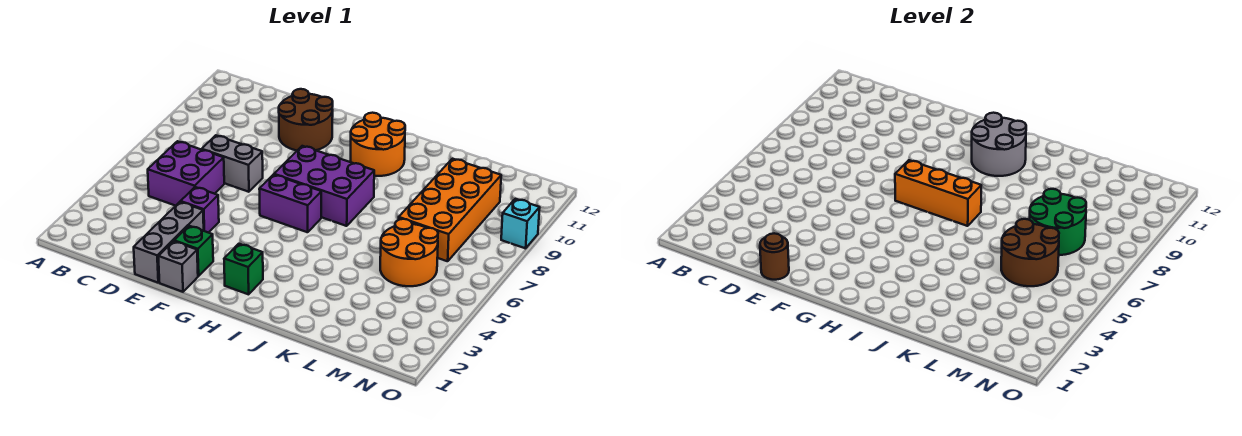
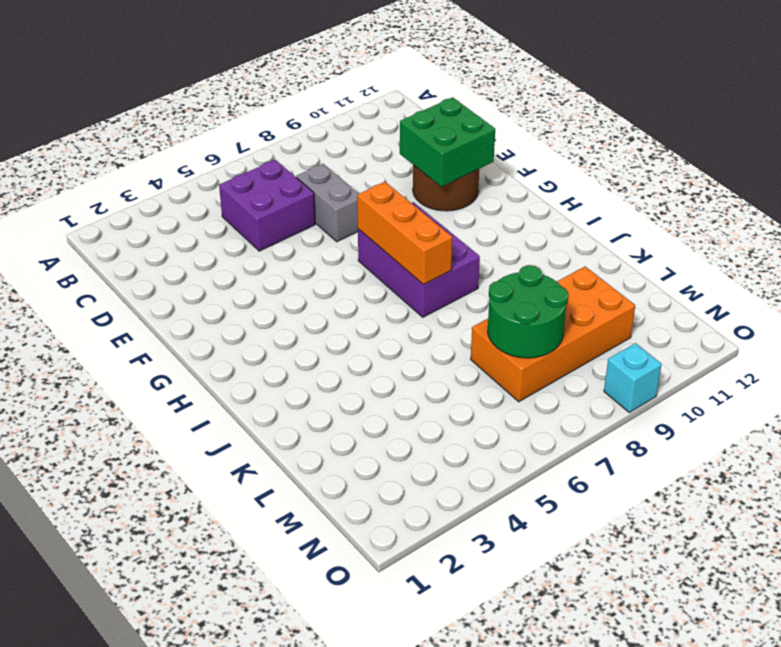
green brick E10:F11 level 2 -> none
none -> grey brick E1:E3 level 1
none -> purple brick E4 level 1
none -> grey brick F1 level 1

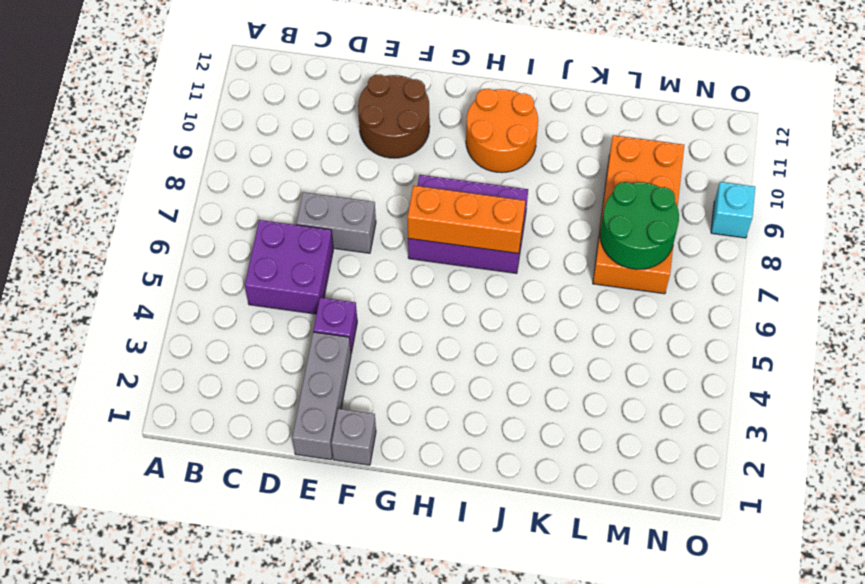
none -> green brick F2 level 1
none -> purple brick G6:H6 level 1
none -> green brick H2 level 1

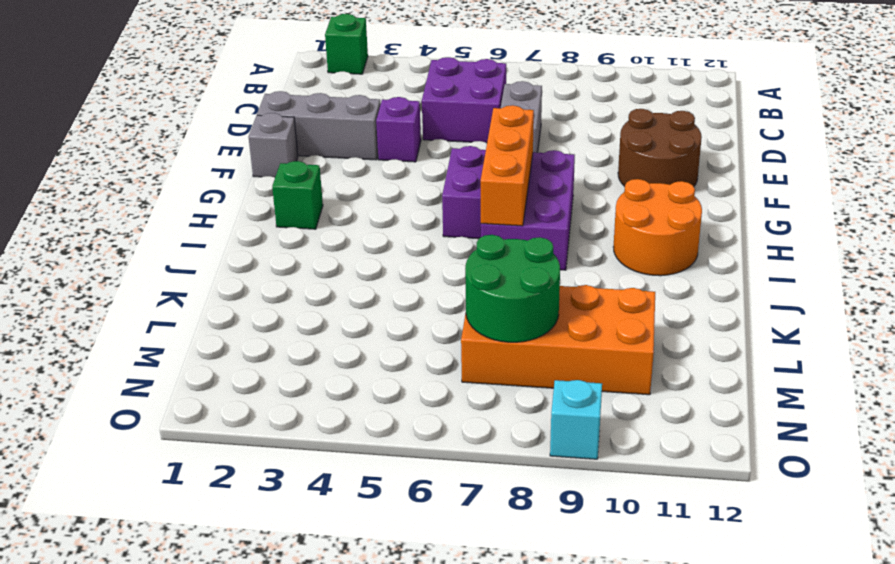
green brick A2 level 1 -> green brick F2 level 1
none -> orange round brick L5:M6 level 1
none -> brown round brick E1 level 2
none -> grey round brick H10:I11 level 2

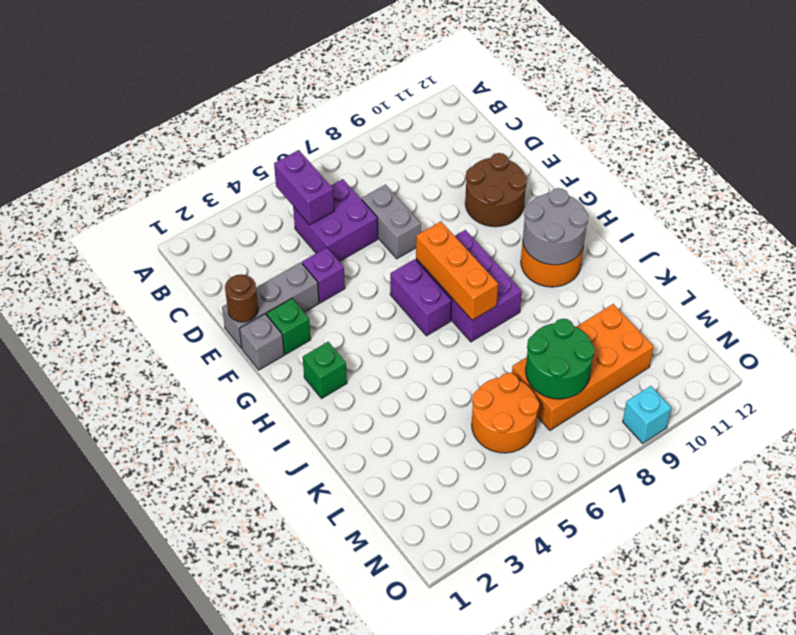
purple brick B5:C5 level 2 -> none
none -> brown round brick L5:M6 level 2

